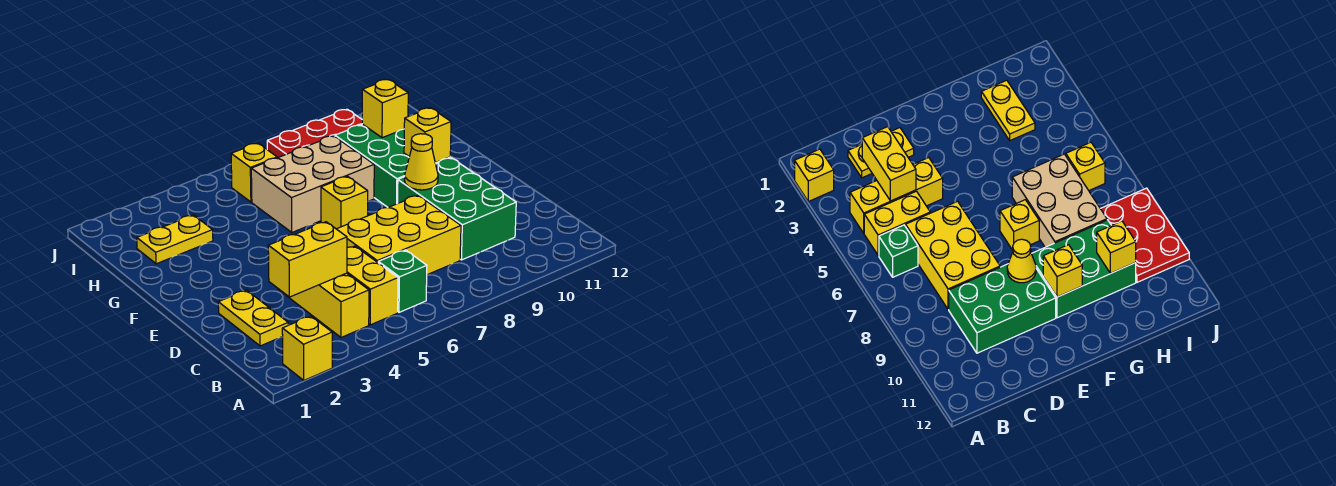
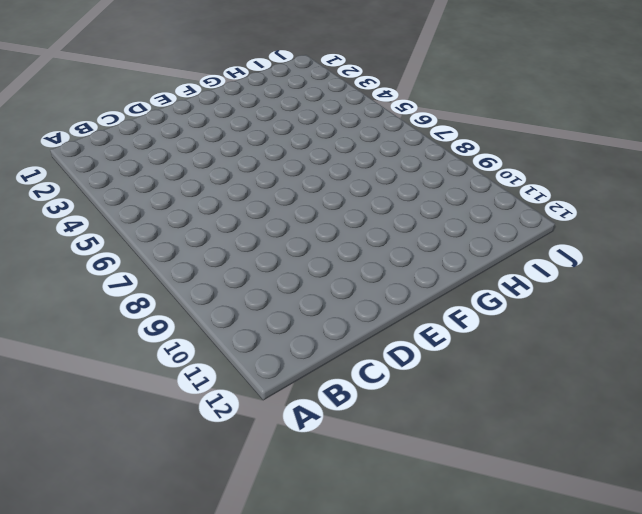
none -> yellow brick A2 level 1
none -> yellow brick B4:D4 level 1
none -> yellow brick B5:C5 level 1

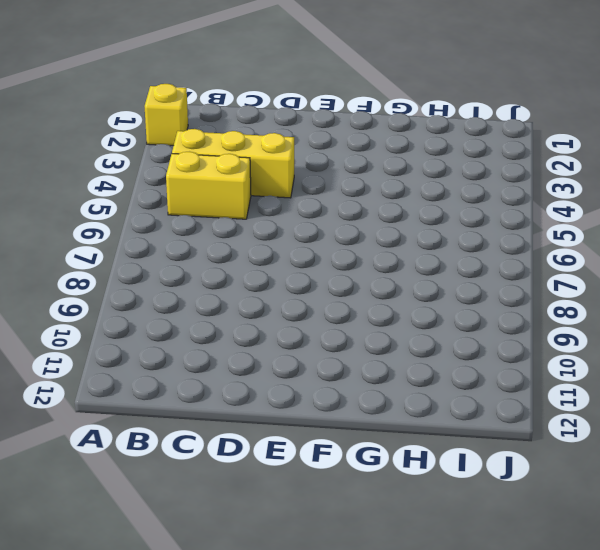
none -> green brick B6 level 1
none -> yellow plate C2:D2 level 1
none -> yellow brick C6:D8 level 1

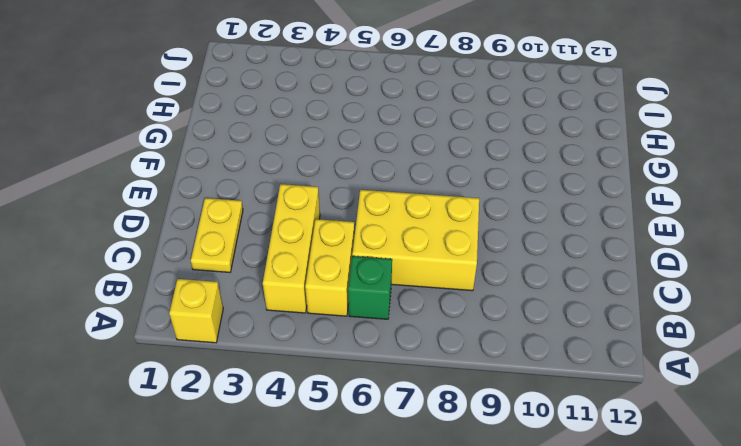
none -> green brick C9:E10 level 1
none -> yellow brick F7 level 1
none -> green brick F9:H10 level 1

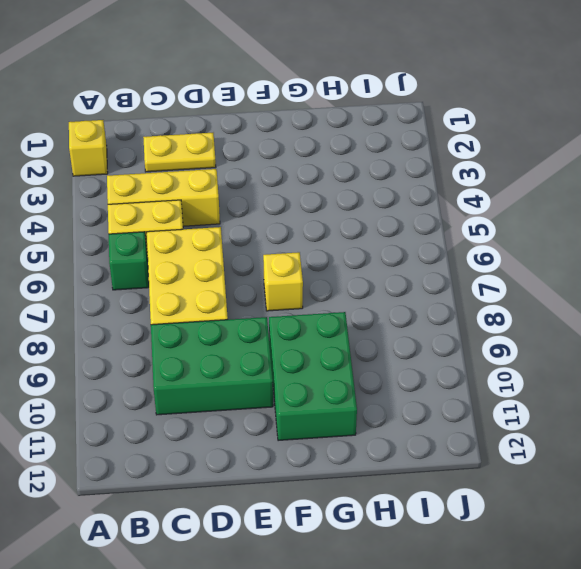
green brick F9:G11 level 1 -> green brick F9:H10 level 1
none -> tan brick G6:H8 level 1
none -> yellow plate H2:H3 level 1
none -> yellow brick I6 level 1

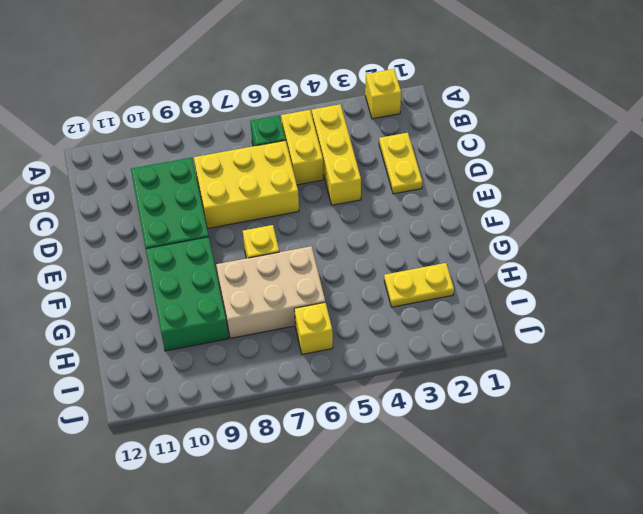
none -> red plate I8:J10 level 1
none -> yellow brick C3:C4 level 2
none -> yellow cone E9 level 2

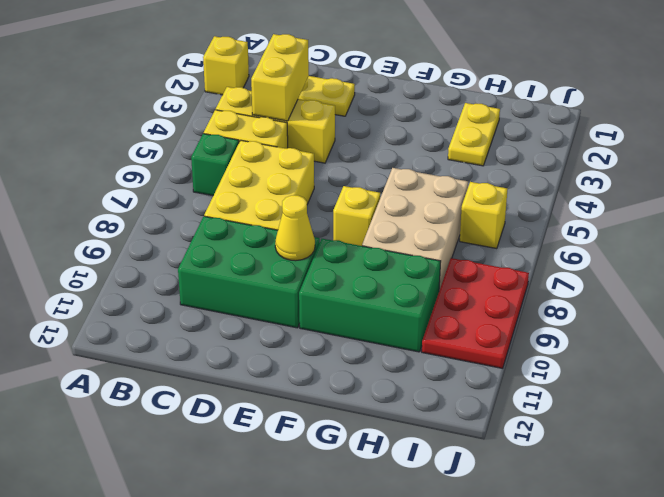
none -> yellow brick F10 level 2
none -> yellow brick H10 level 2

